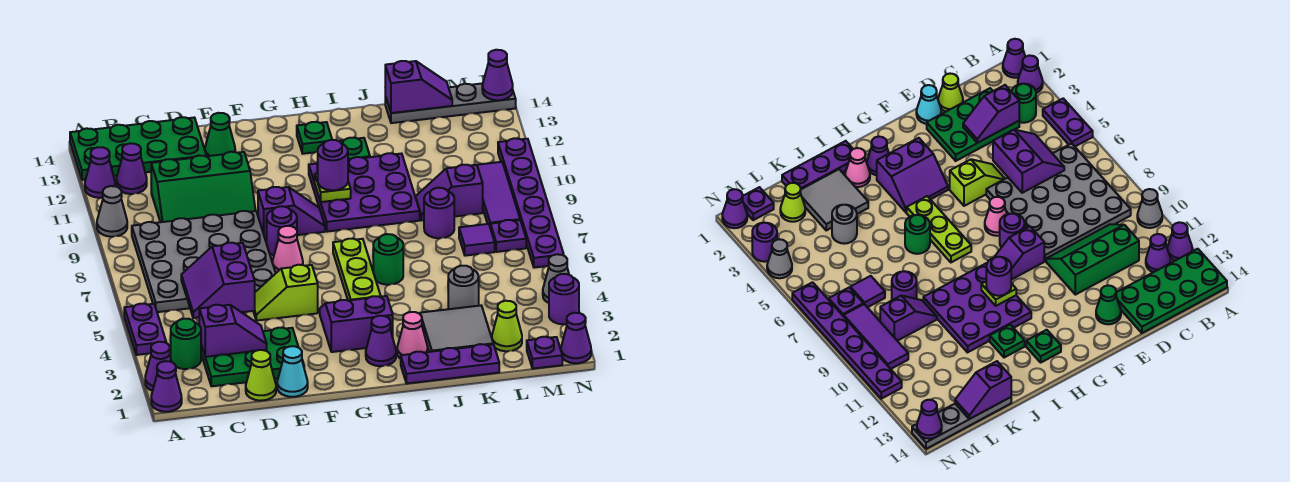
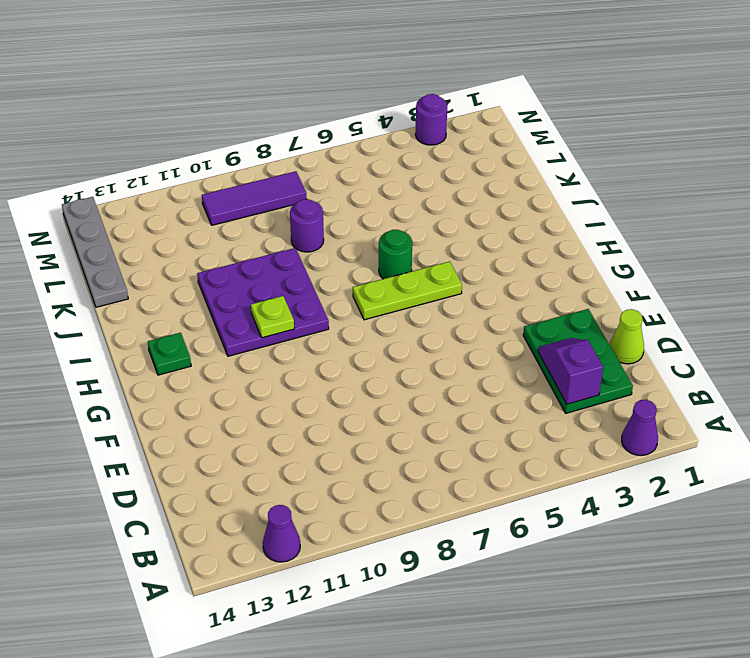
none -> purple cone A1 level 1
none -> purple plate A4:A5 level 1
none -> grey cone A10 level 1
none -> green plate A13:D14 level 1

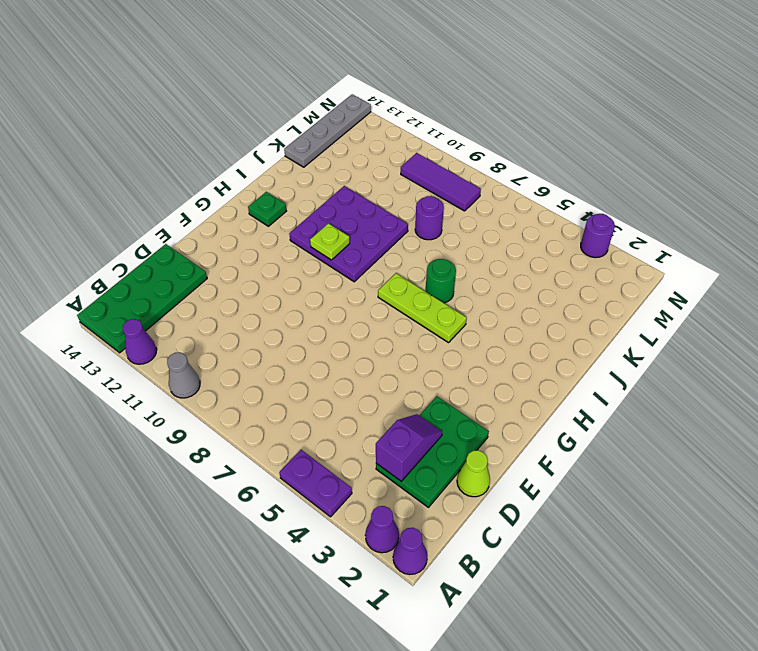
none -> green round brick B3 level 1
none -> grey plate B6:E9 level 1
none -> purple cone B12 level 1
none -> green slope C10:E11 level 1 top 11

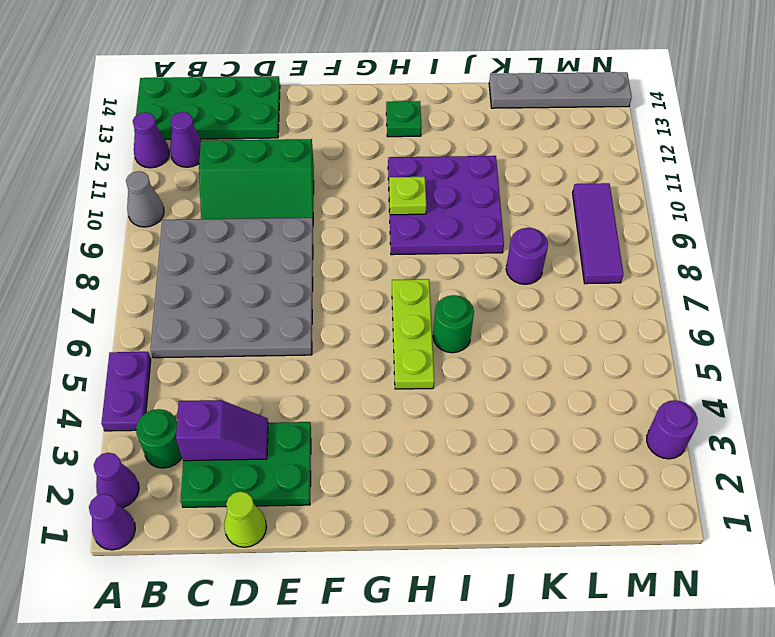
none -> cyan cone E1 level 1
none -> lime slope E5:F5 level 1 top F
none -> green cone E13 level 1
none -> pink cone F7 level 1

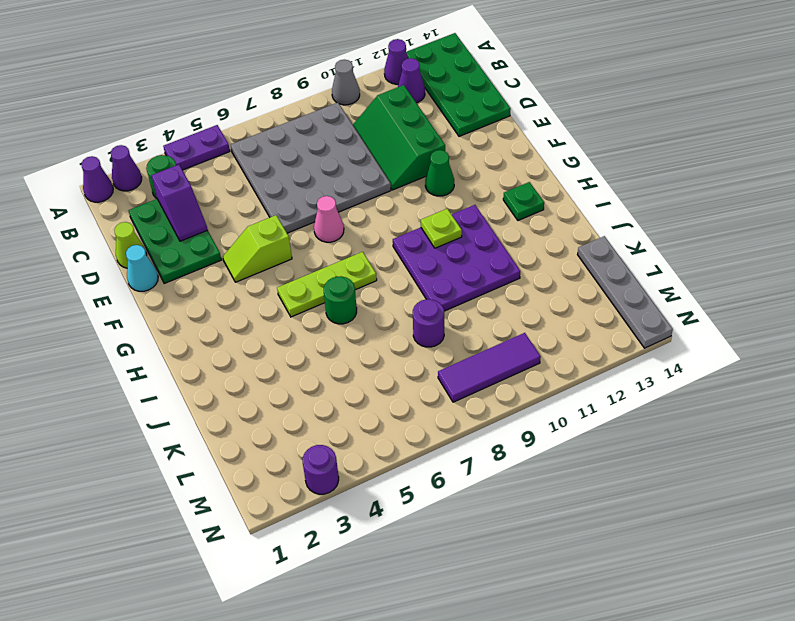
lime slope F4:F5 level 1 top 5 -> lime slope E5:F5 level 1 top F
green cone F11 level 1 -> green cone E13 level 1
none -> purple round brick F8 level 1
none -> purple slope F9:G9 level 1 top F
none -> purple slope G3:H4 level 1 top 3
none -> purple cone H2 level 1

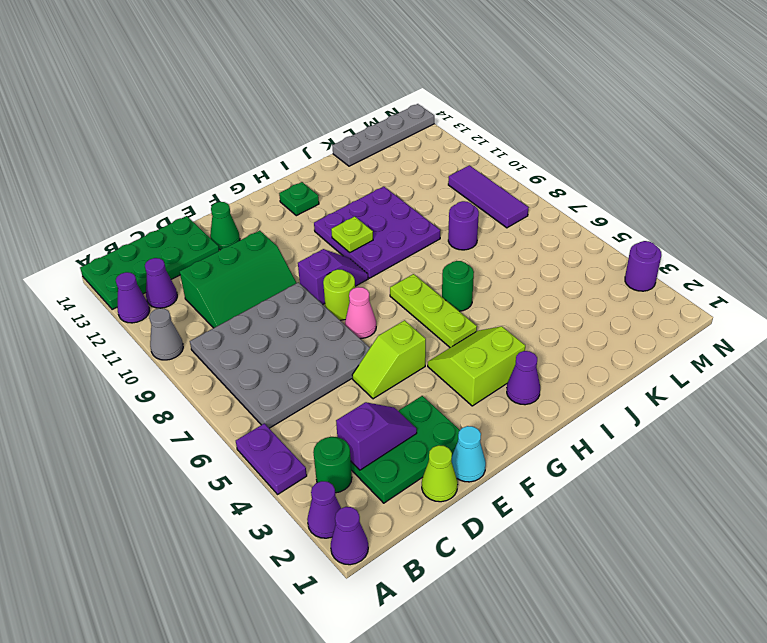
lime round brick F8 level 1 -> purple round brick F8 level 1
lime slope G3:H4 level 1 top 3 -> purple slope G3:H4 level 1 top 3
none -> purple plate I1:K1 level 1
none -> pink cone I2 level 1
none -> green plate I12 level 1
none -> grey tile J2:K3 level 1

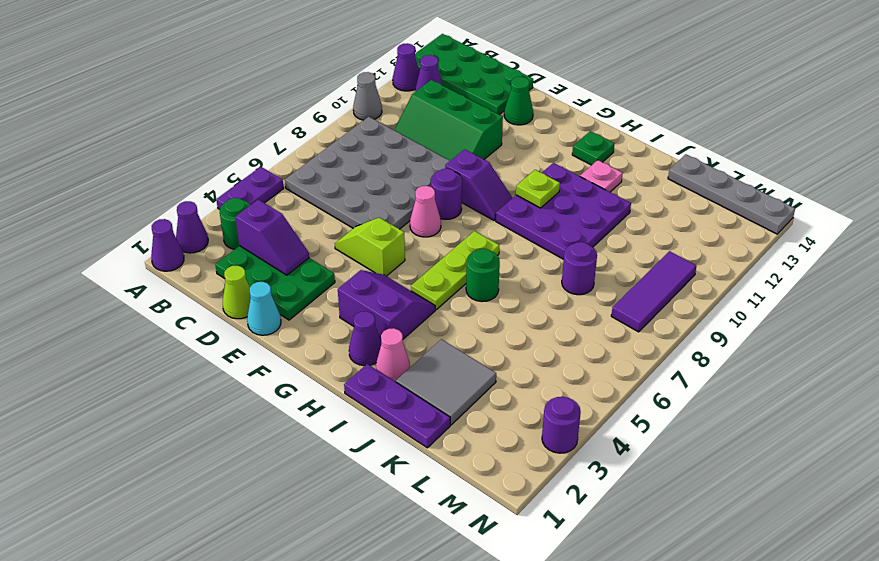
pink plate I12 level 1 -> green plate I12 level 1
none -> grey round brick K4 level 1
none -> purple slope K9:L9 level 1 top L
none -> lime cone L2 level 1
none -> purple tile L7 level 1

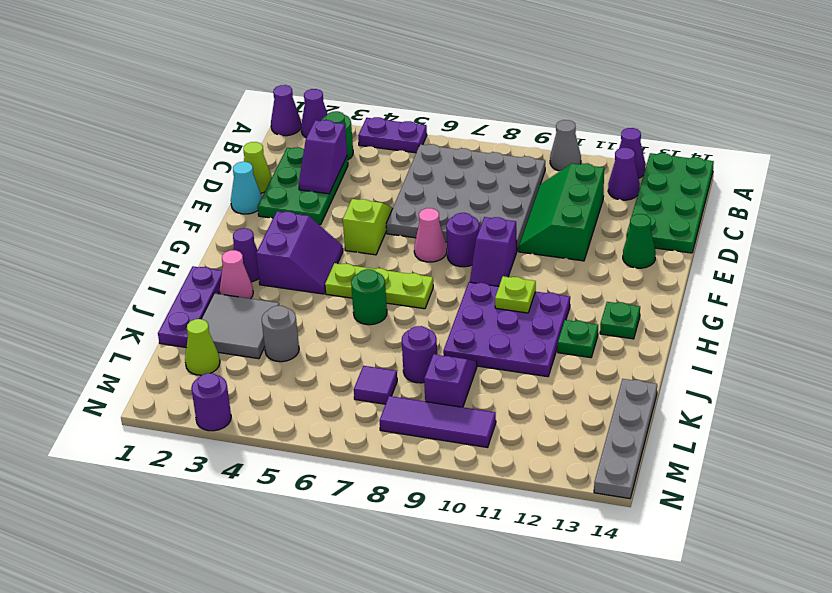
none -> purple plate M1 level 1
none -> purple plate M7 level 1
none -> purple cone N1 level 1
none -> grey cone N4 level 1

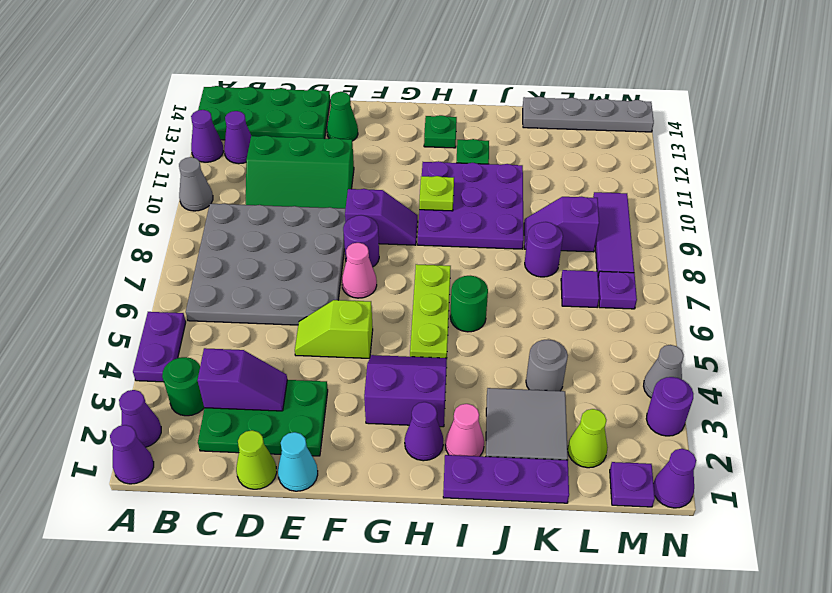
none -> purple plate N6:N11 level 1
none -> purple slope C5:D6 level 2 top D
none -> purple slope K14:L14 level 2 top K
none -> purple cone N14 level 2

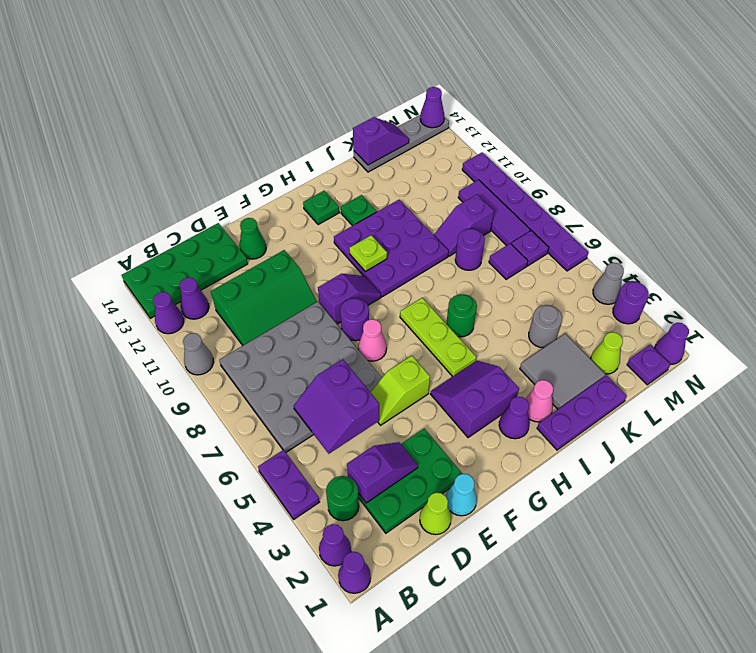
none -> purple round brick H10 level 3

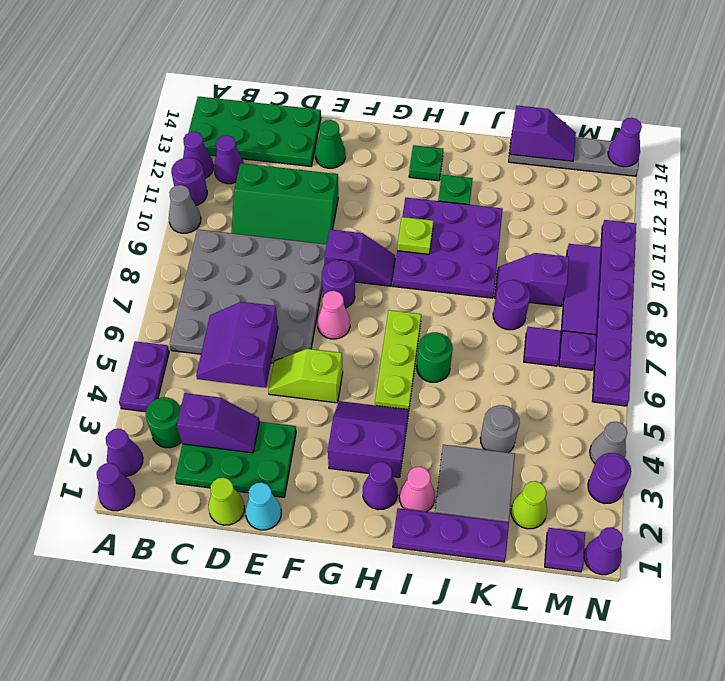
purple round brick A11 level 1 -> purple round brick H10 level 3

